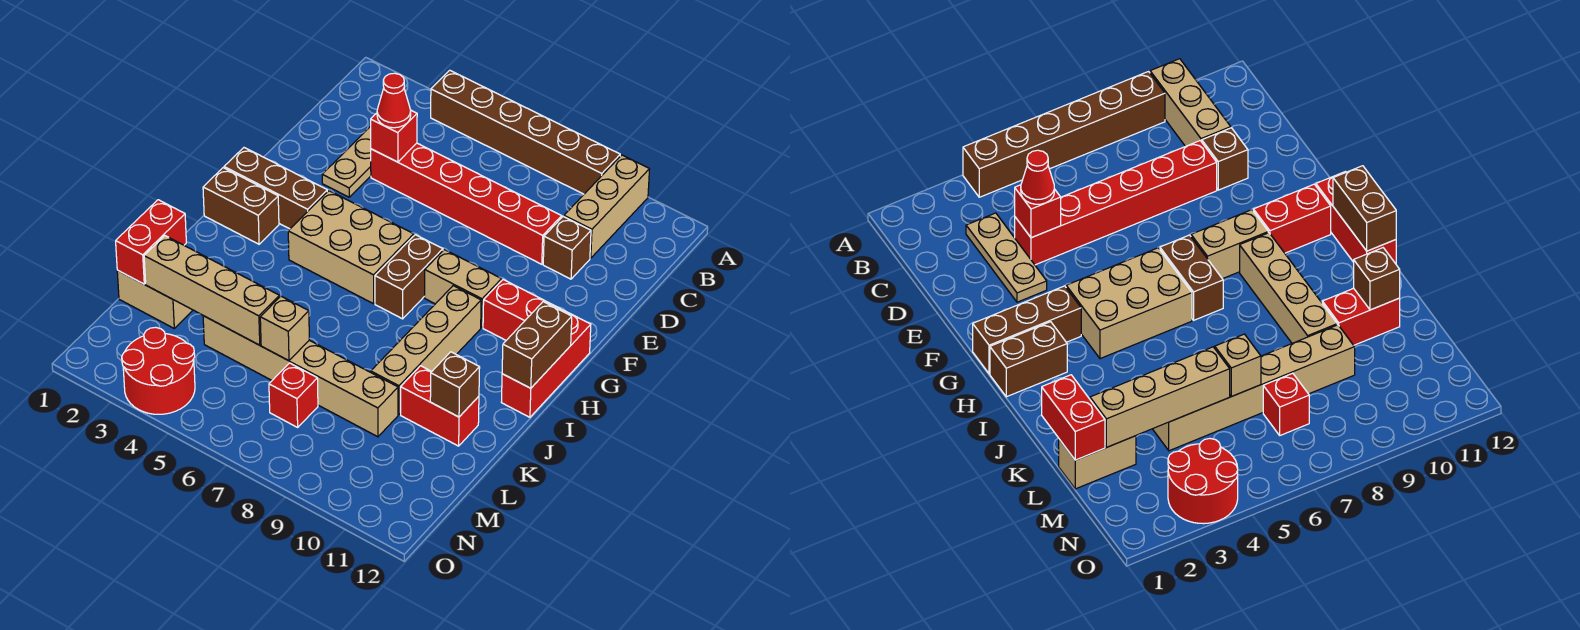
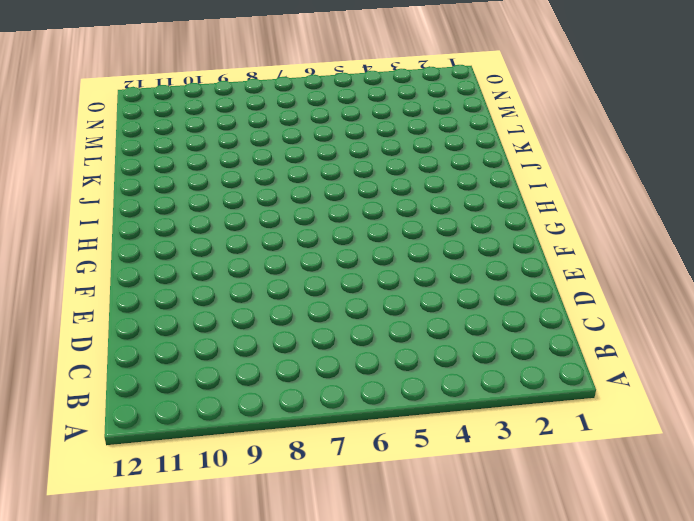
none -> brown brick A4:A9 level 1
none -> tan brick A10:C10 level 1
none -> tan plate C3:E3 level 1

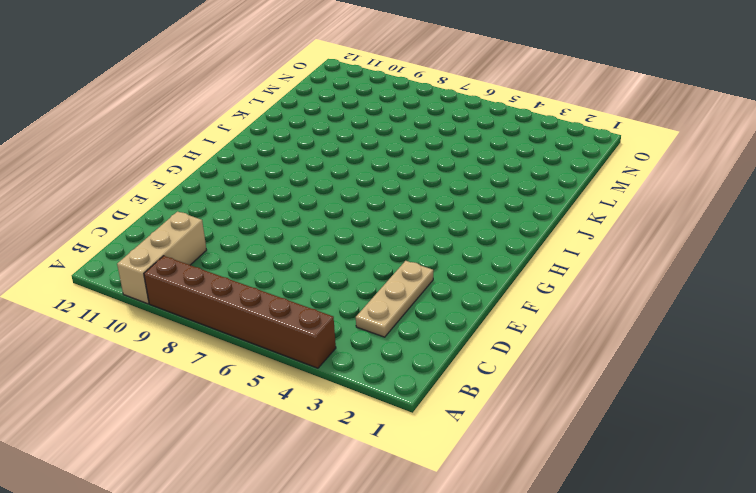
none -> red brick D4:D9 level 1
none -> brown brick D10 level 1
none -> brown brick G1:G3 level 1

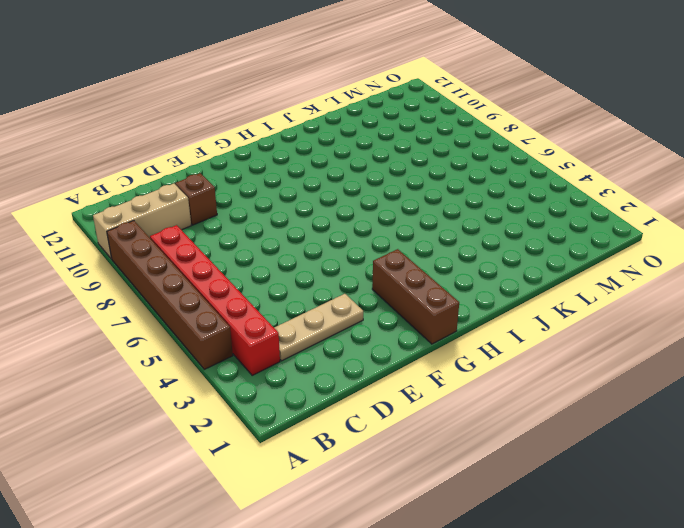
red brick B3:B8 level 1 -> red brick D4:D9 level 1
none -> tan brick G4:H6 level 1
none -> brown brick G7:H7 level 1
none -> tan brick G8:G9 level 1

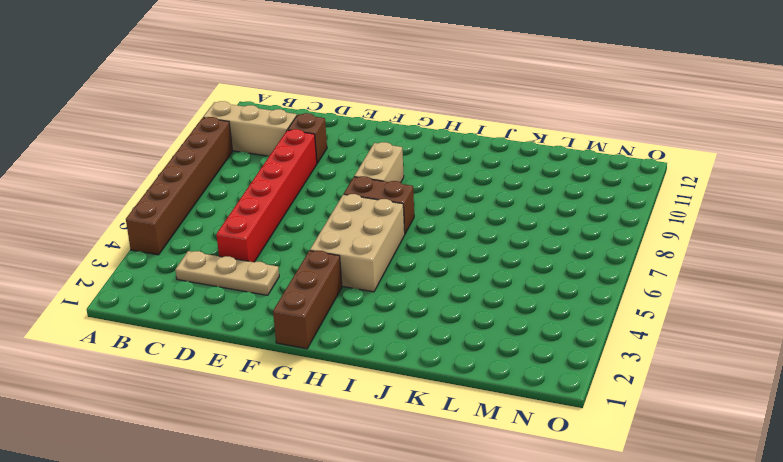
none -> red brick G10:G11 level 1
none -> red brick G12:I12 level 1
none -> brown brick H1:H2 level 1

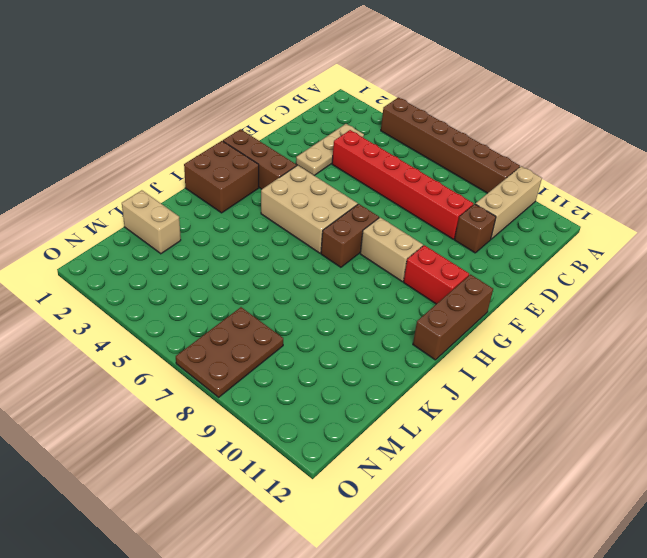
brown brick G12:I12 level 1 -> red brick G12:I12 level 1
brown brick H1:I2 level 1 -> brown brick H1:H2 level 1
brown plate M7:O8 level 1 -> red brick M7 level 1
none -> tan brick H9:K9 level 1
none -> red brick K10:K11 level 1
none -> tan brick L4:L9 level 1

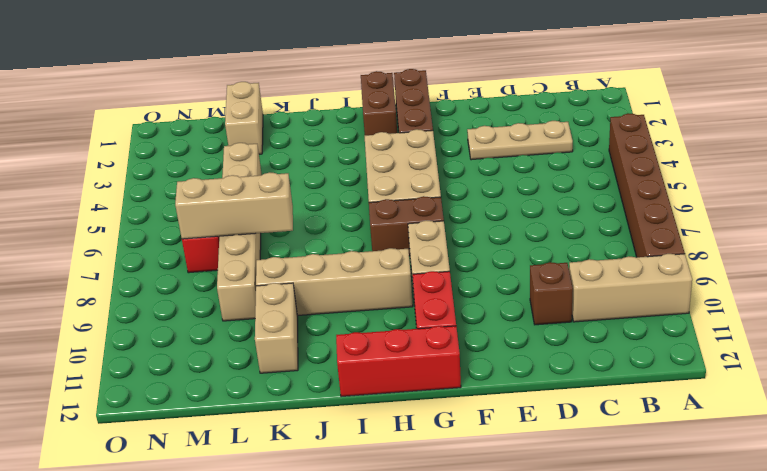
tan brick K7:M7 level 2 -> none
tan brick K10:K11 level 1 -> red brick K10:K11 level 1
none -> red brick D4:D9 level 1
none -> red round brick N3:O4 level 1
none -> red brick D4 level 2

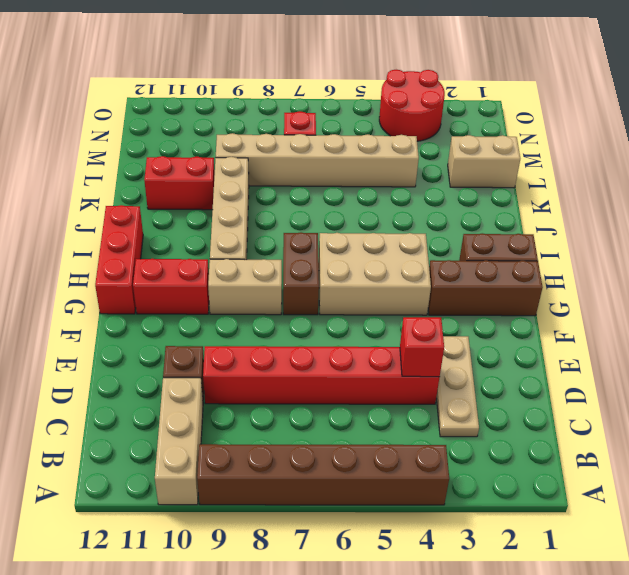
none -> brown brick H12:I12 level 2
none -> red brick K1:L1 level 2
none -> brown brick K11 level 2

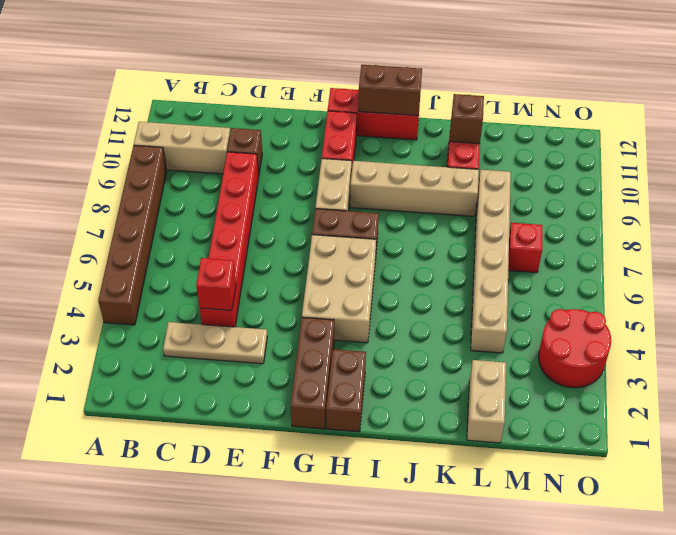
none -> red brick K1:L1 level 2
none -> tan brick L2:L5 level 2
none -> tan brick L6 level 2

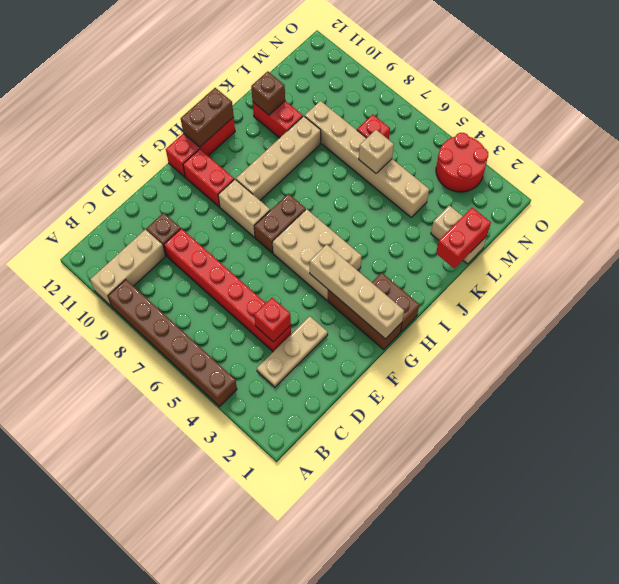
tan brick G1:G4 level 2 -> tan brick L2:L5 level 2
none -> red cone D4 level 3

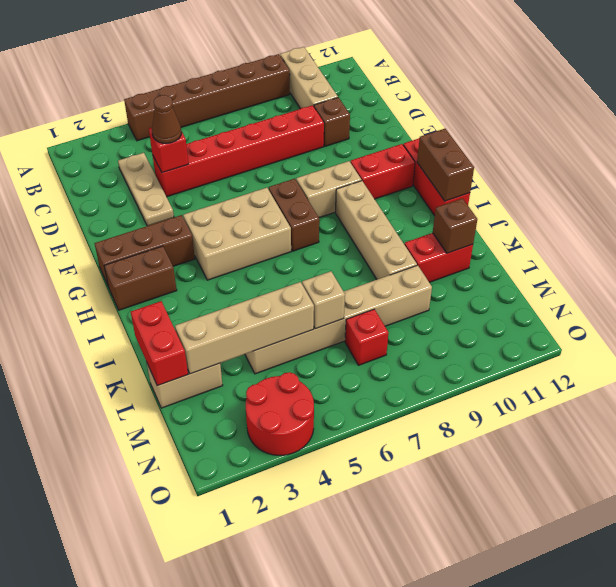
brown cone D4 level 3 -> red cone D4 level 3

